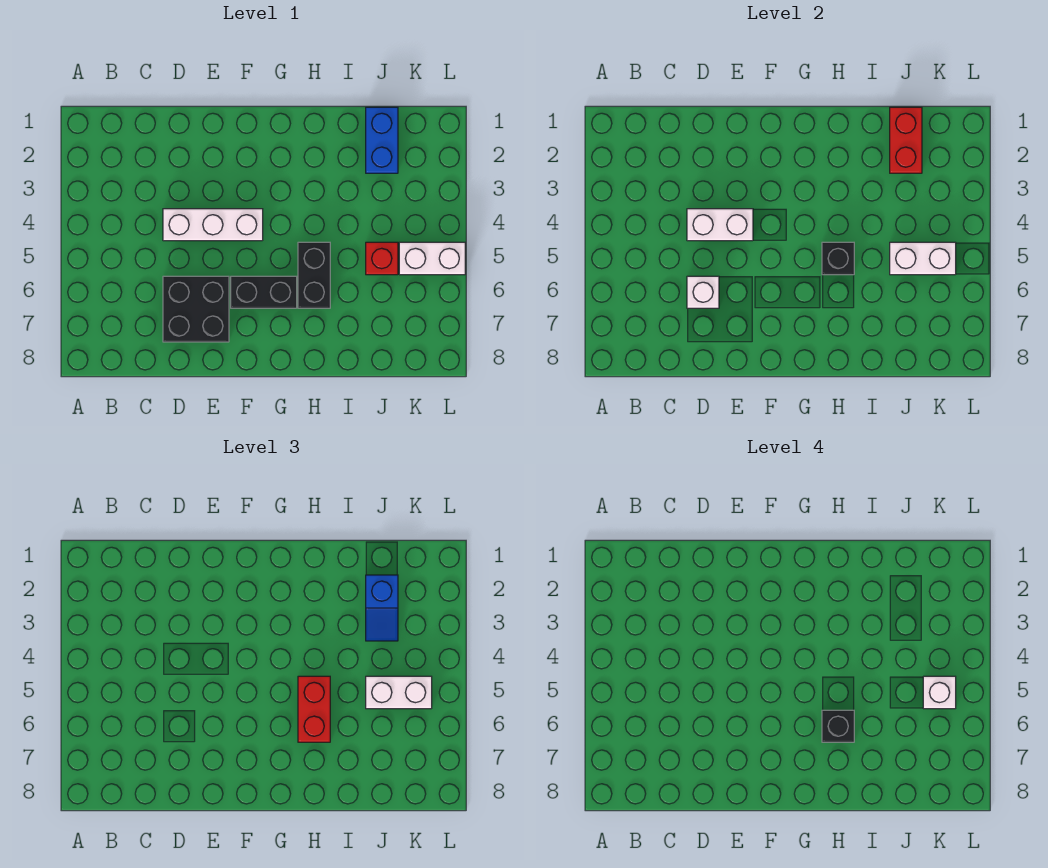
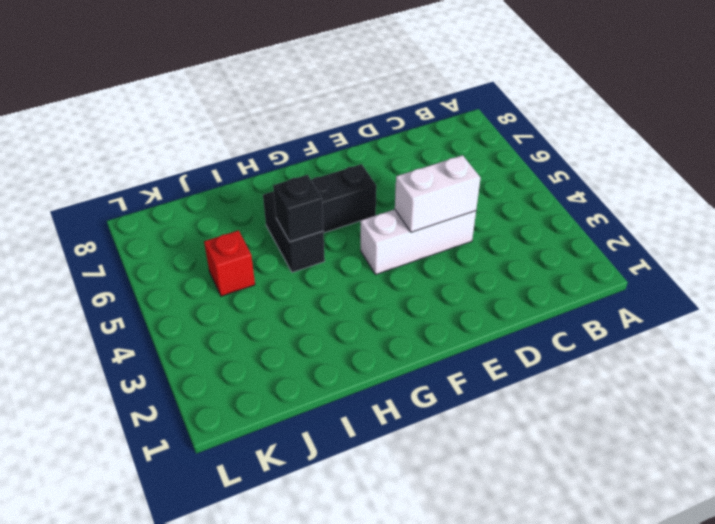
none -> black brick D6:E7 level 1
none -> blue brick J1:J2 level 1
none -> white brick K5:L5 level 1

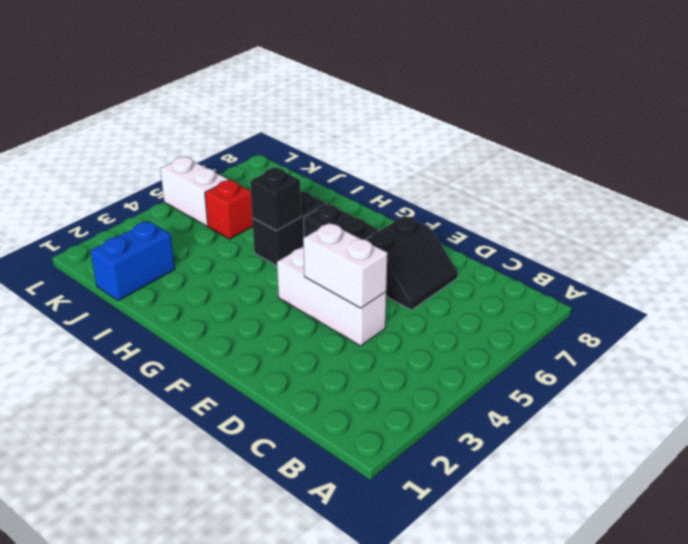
black slope D6:E7 level 1 top E -> black brick D6:E7 level 1
none -> white brick D6 level 2
none -> red brick J1:J2 level 2
none -> white brick J5:K5 level 2

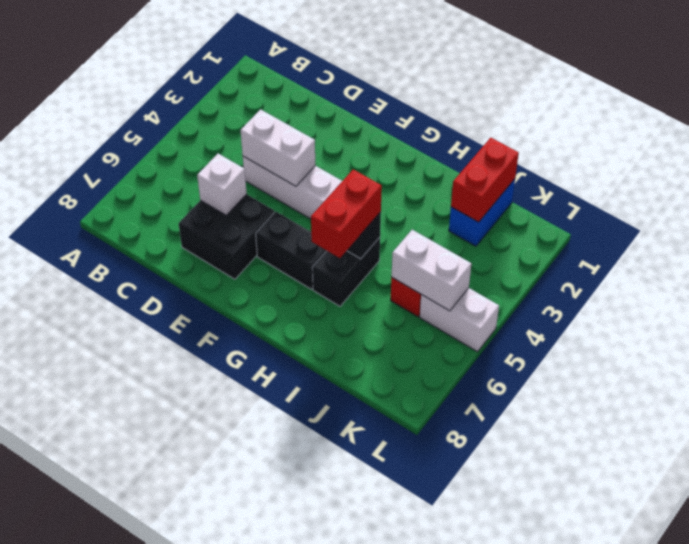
none -> blue slope J2:J3 level 3 top 2
none -> white brick J5:K5 level 3
none -> black brick H6 level 4

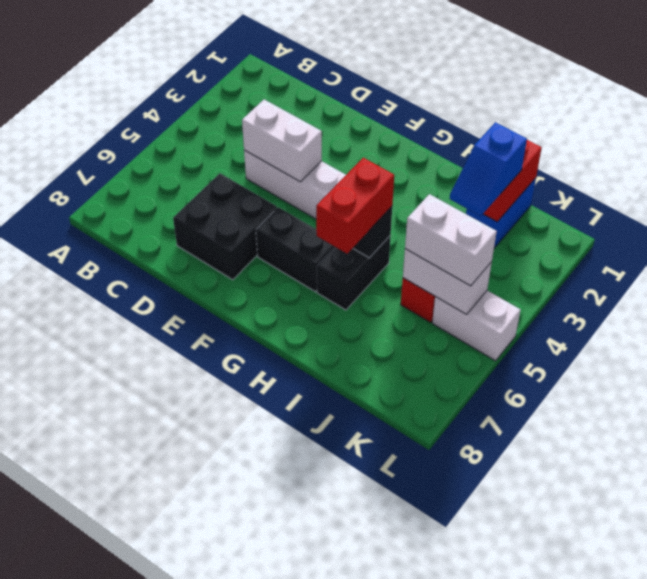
none -> white brick D6 level 2
none -> black brick H6 level 4
none -> white brick K5 level 4

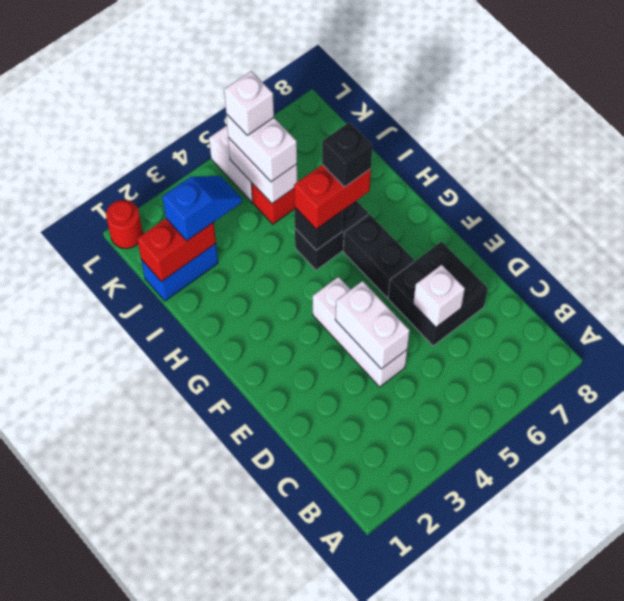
red round brick L1 level 1 -> none

